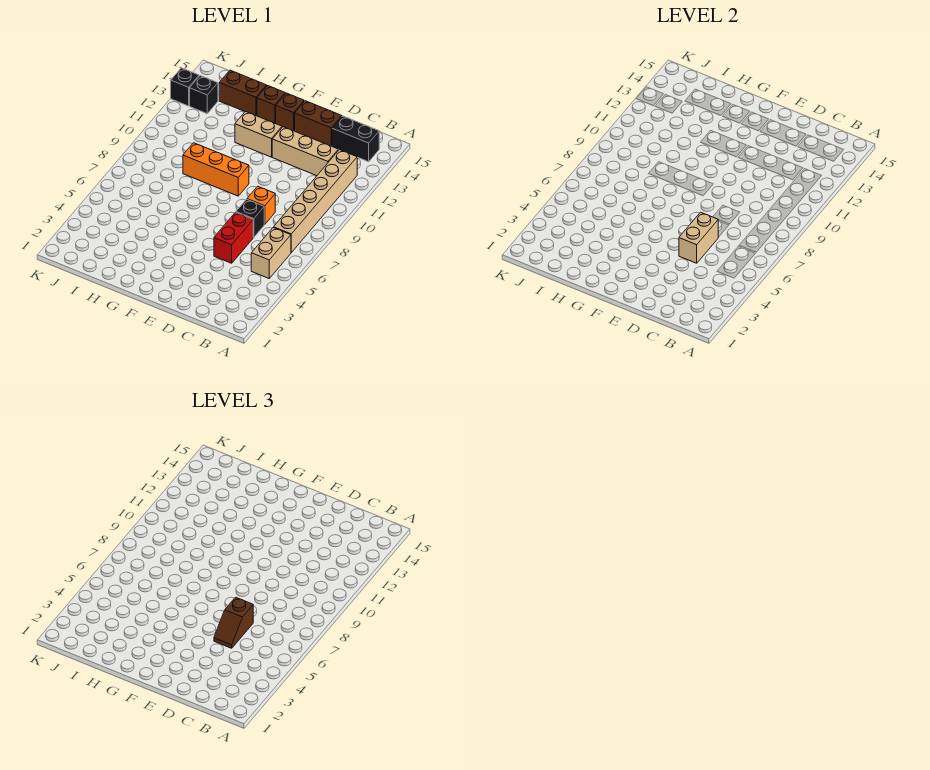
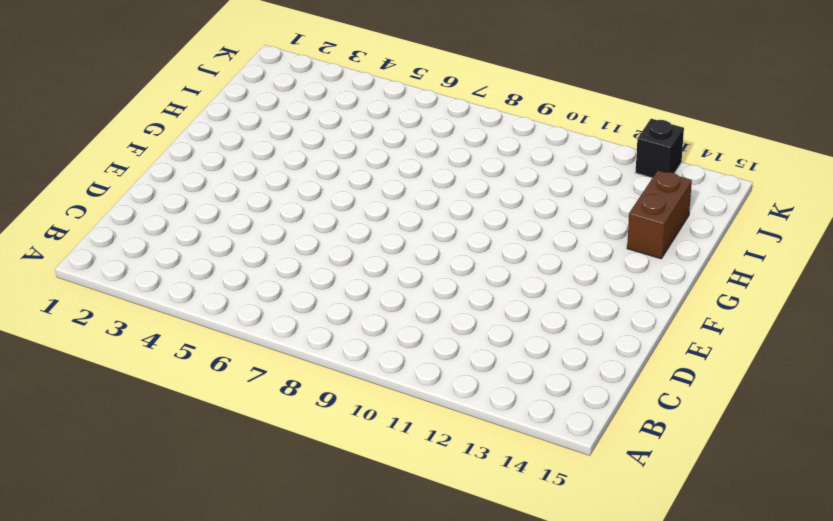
none -> tan brick B5:B6 level 1
none -> tan brick B7:B12 level 1
none -> black brick B14:C14 level 1

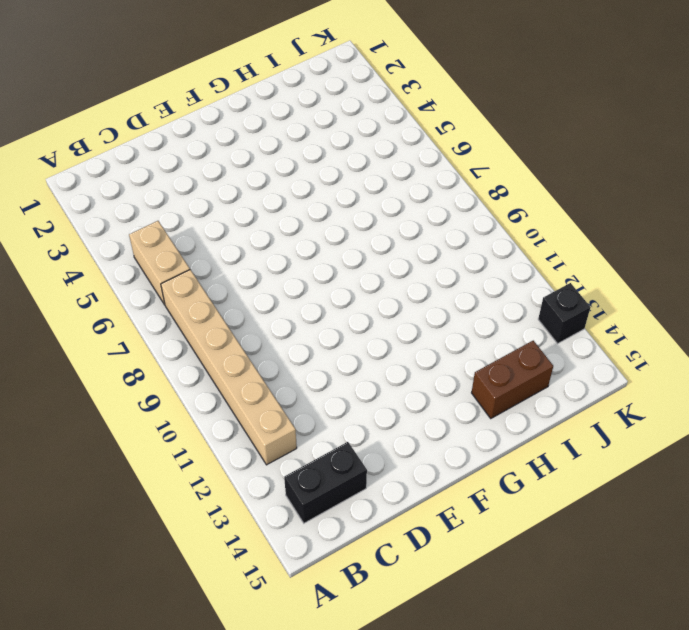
none -> tan brick C12:E12 level 1
none -> red brick D5:D6 level 1
none -> black brick D7 level 1

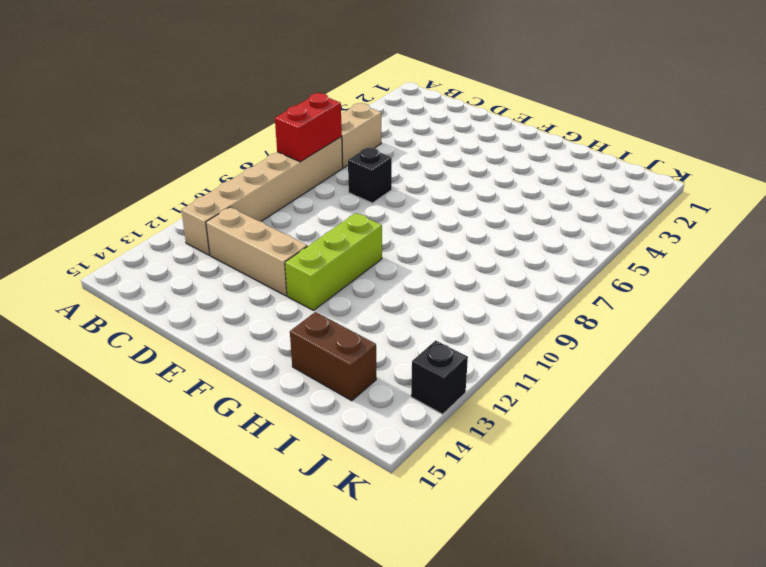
red brick B7:B8 level 2 -> red brick D5:D6 level 1
lime brick F10:F12 level 1 -> tan brick F12:G12 level 1
none -> black brick B14:C14 level 1
none -> orange brick D8 level 1
none -> brown brick D14:E14 level 1

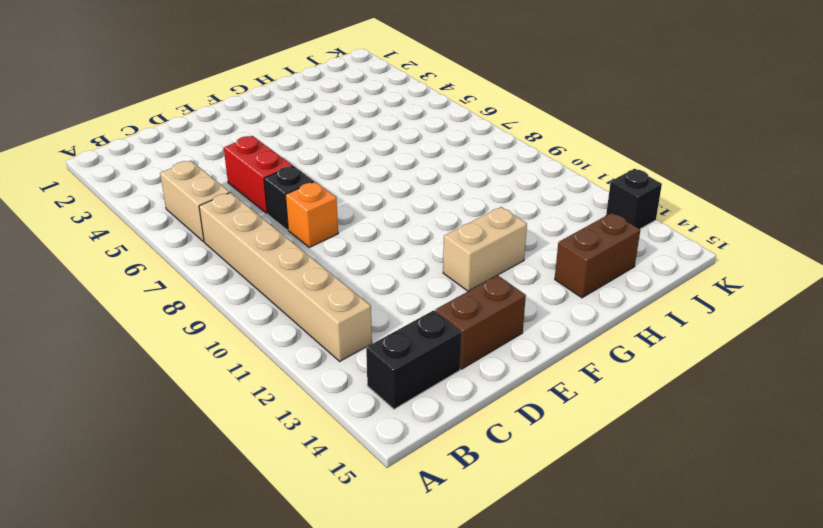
none -> tan brick C12:E12 level 1
none -> orange brick F9:H9 level 1
none -> brown brick F14 level 1

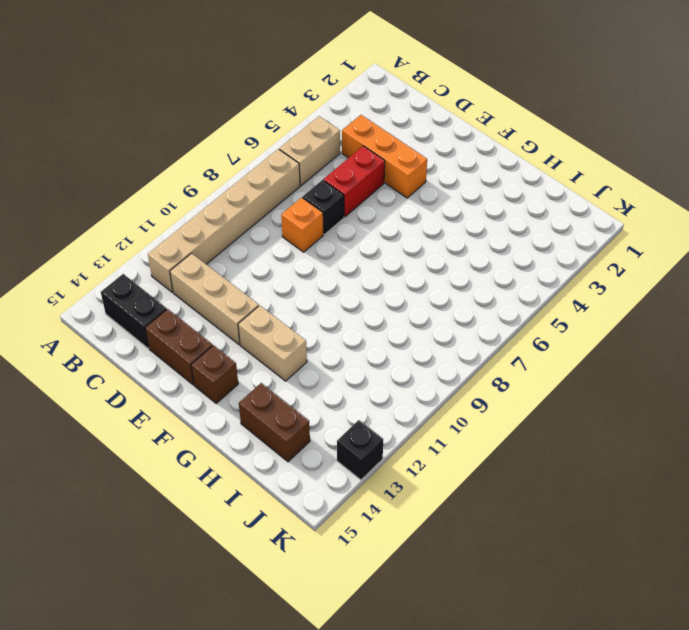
orange brick C4:E4 level 1 -> orange brick F9:H9 level 1
none -> brown brick G14 level 1
none -> black brick J13 level 1
none -> tan brick D5:D6 level 2

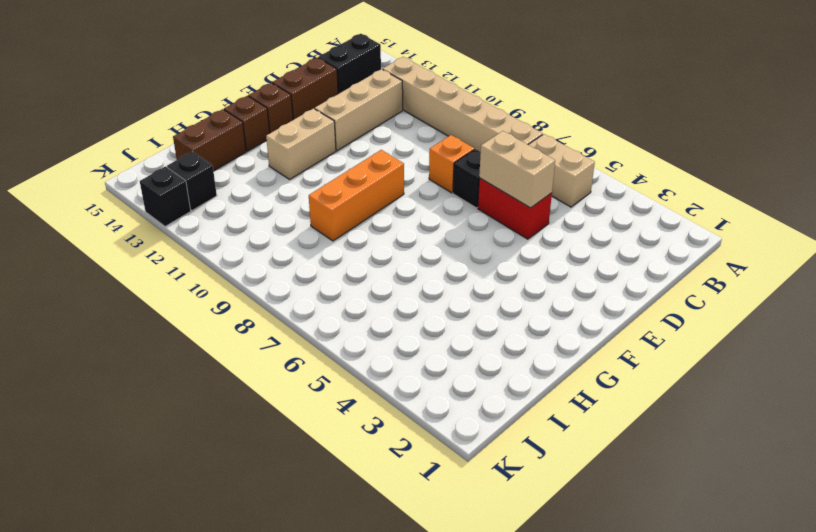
none -> brown slope D5:D6 level 3 top 6

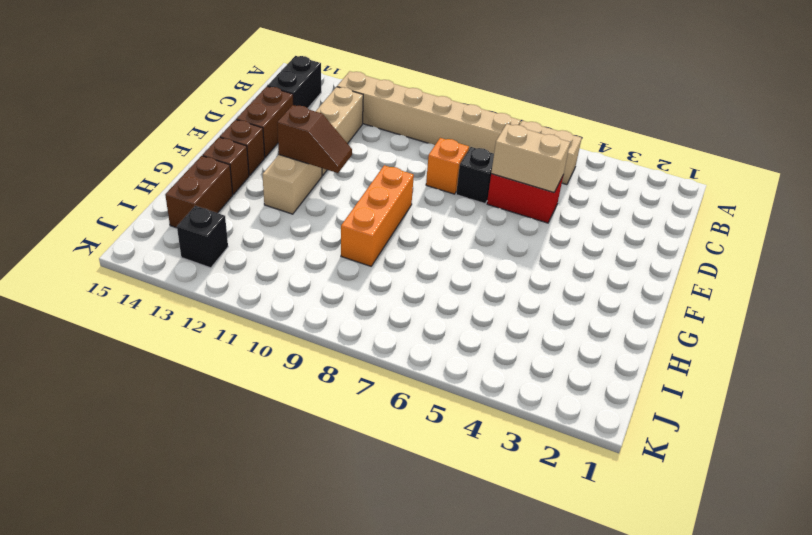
brown slope F11:F12 level 2 top 12 -> brown slope D5:D6 level 3 top 6
none -> black brick K13 level 1

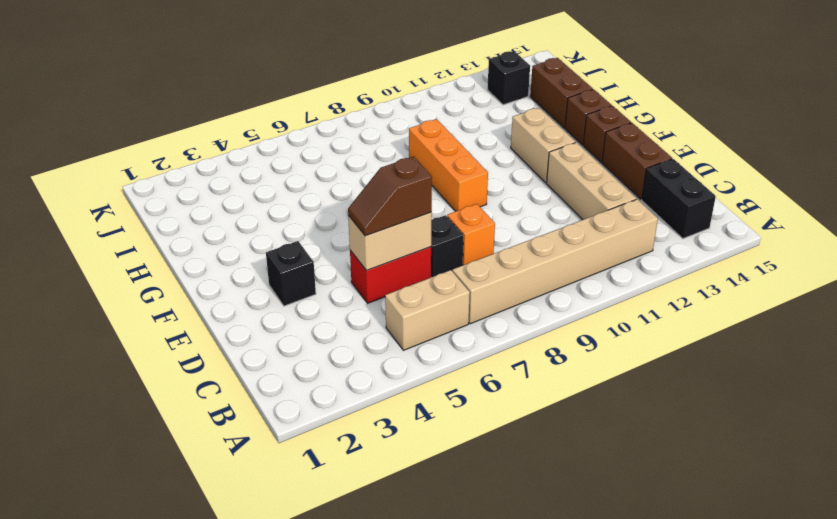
black brick E3 level 1 -> black brick K13 level 1

